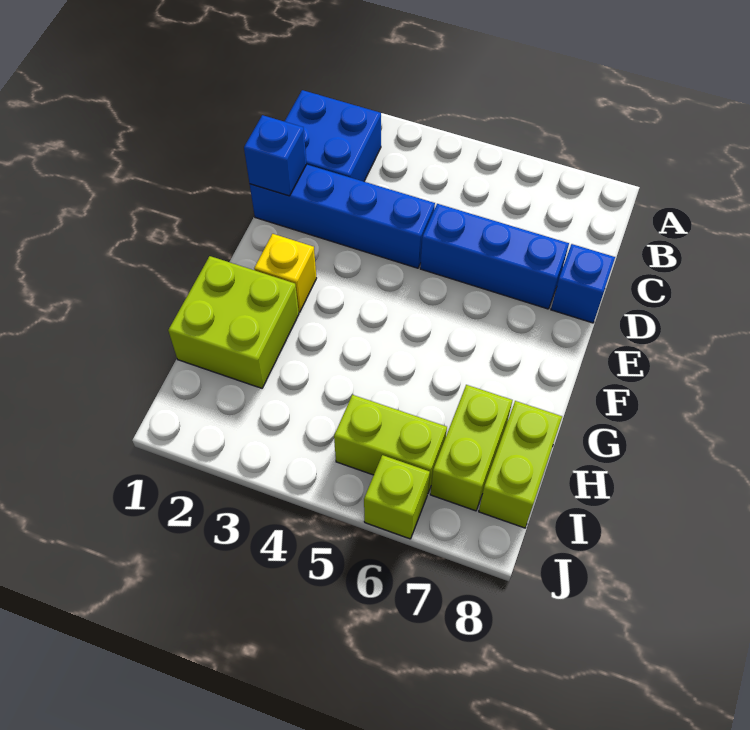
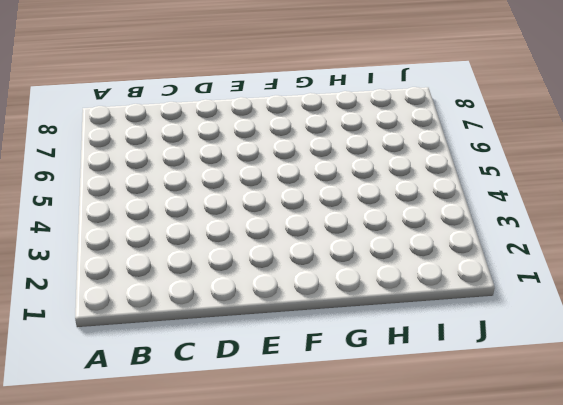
none -> blue brick B1:C2 level 1
none -> blue brick D1:D4 level 1

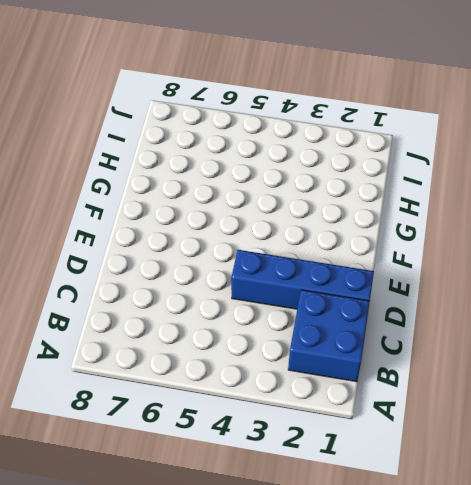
none -> blue brick D5:D7 level 1
none -> blue brick D8 level 1

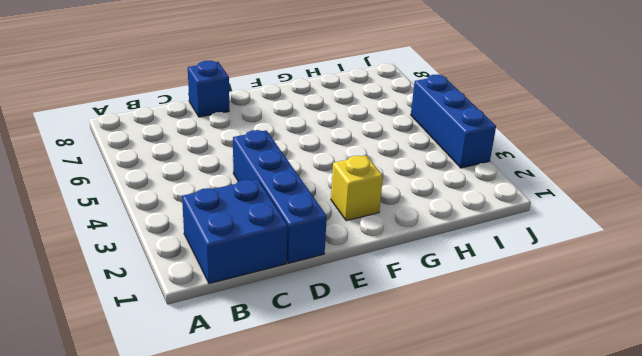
blue brick J3:J5 level 1 -> blue brick D5:D7 level 1
none -> lime brick G1:H2 level 1
none -> lime brick H7:I7 level 1

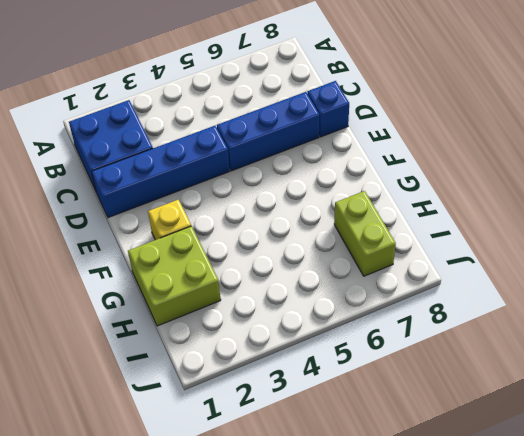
none -> lime brick H8:I8 level 1
none -> lime brick I5:I6 level 1

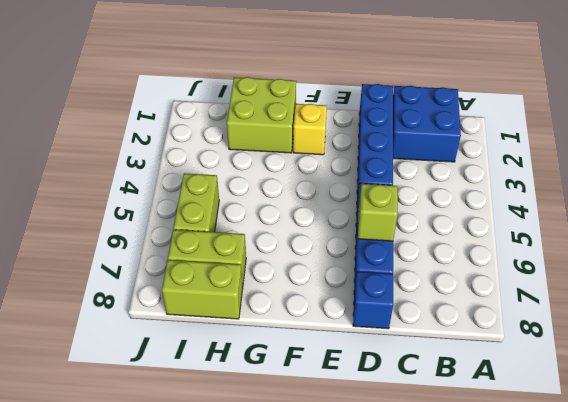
lime brick D6 level 2 -> lime brick J6 level 1
none -> blue brick D1 level 2

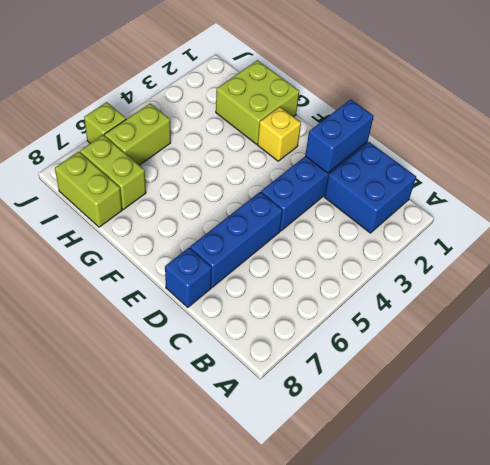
blue brick D1:D2 level 2 -> blue brick D1 level 2

